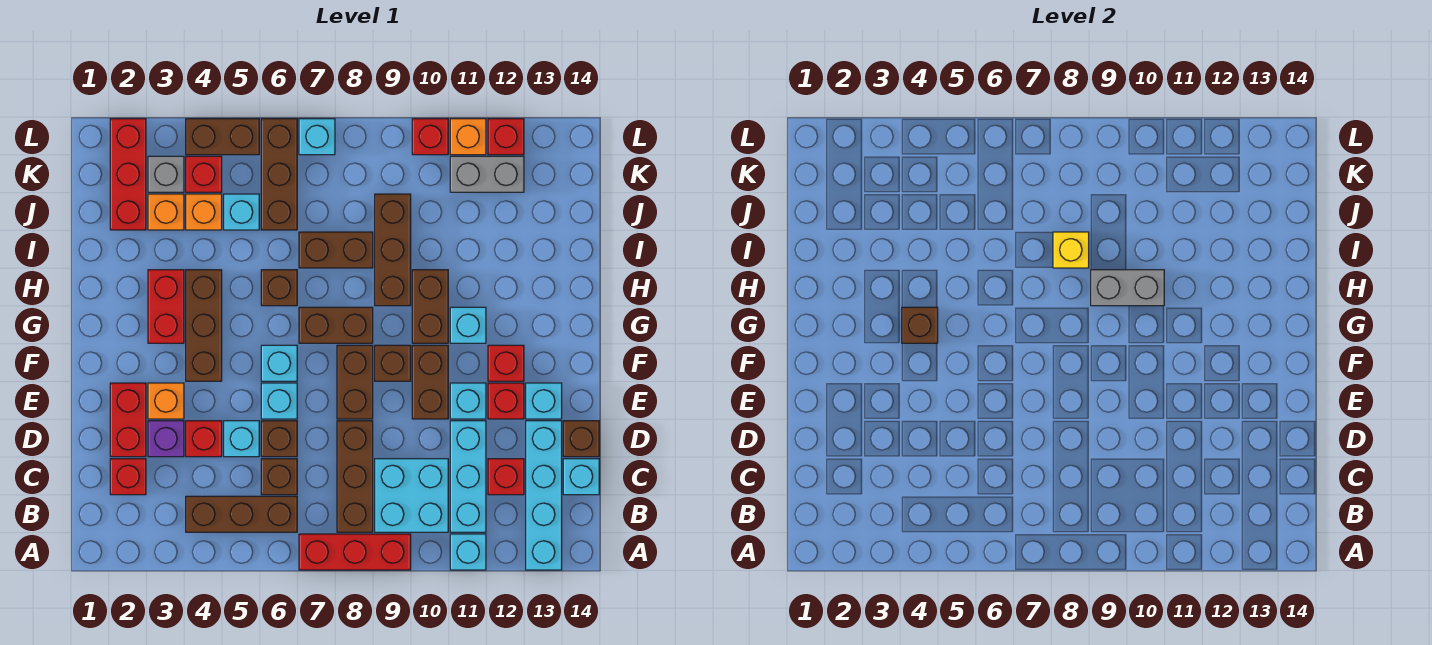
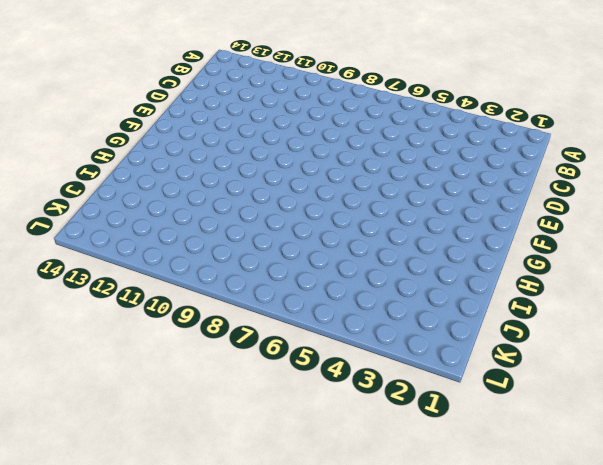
none -> red brick A7:A9 level 1
none -> cyan brick A11 level 1
none -> cyan brick A13:D13 level 1
none -> brown brick B4:B6 level 1

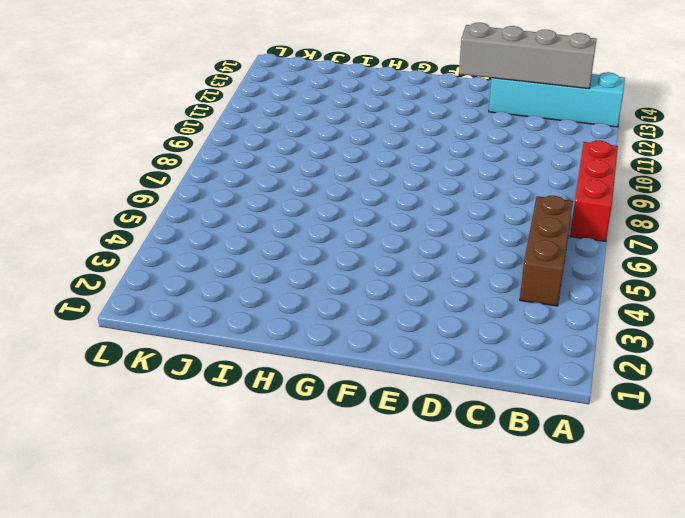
grey brick B13:E13 level 2 -> none
none -> cyan brick A11 level 1
none -> brown brick B8:D8 level 1
none -> cyan brick B9:C10 level 1
none -> cyan brick B11:D11 level 1

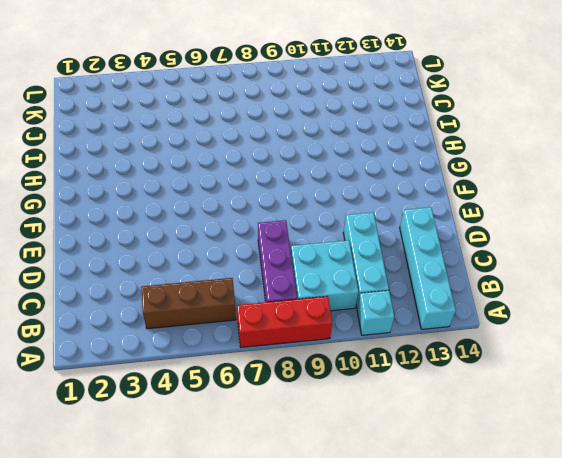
purple brick B8:D8 level 1 -> brown brick B8:D8 level 1
none -> red brick C2 level 1
none -> brown brick C6 level 1
none -> red brick C12 level 1
none -> cyan brick C14 level 1

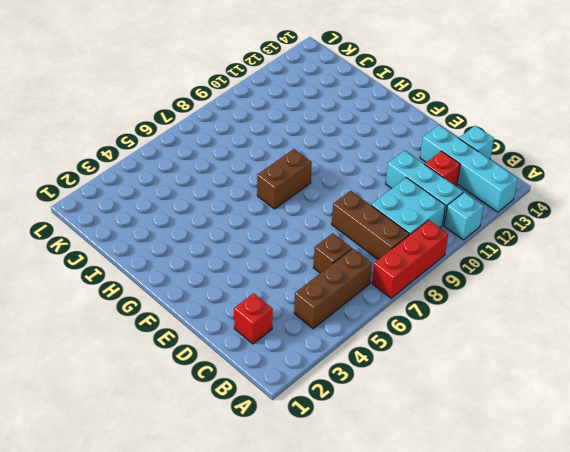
none -> red brick D2:E2 level 1
none -> purple brick D3 level 1
none -> red brick D4 level 1
none -> cyan brick D5 level 1

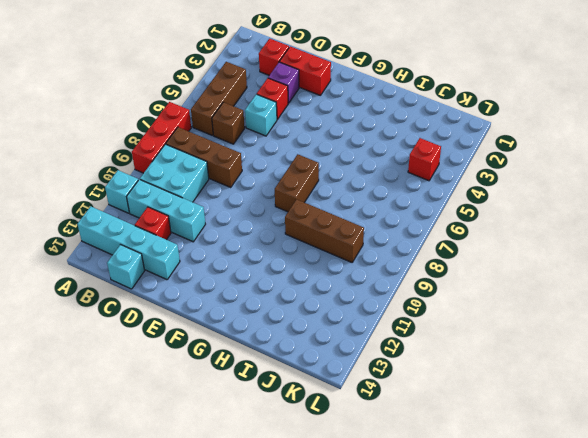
none -> brown brick D6 level 1
none -> brown brick D14 level 1
none -> orange brick E3 level 1
none -> cyan brick E6 level 1

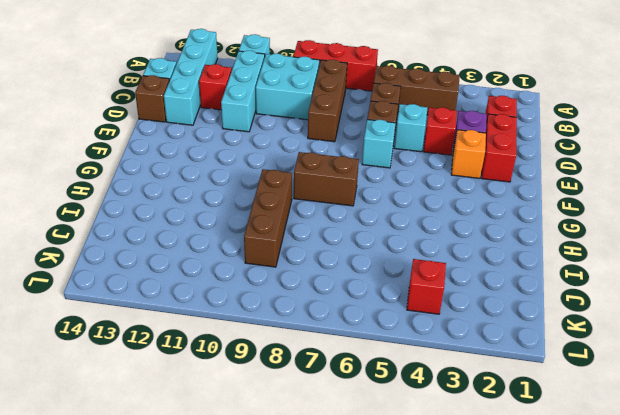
none -> brown brick E8:F8 level 1
none -> brown brick E10:F10 level 1
none -> cyan brick E11 level 1
none -> red brick E12 level 1

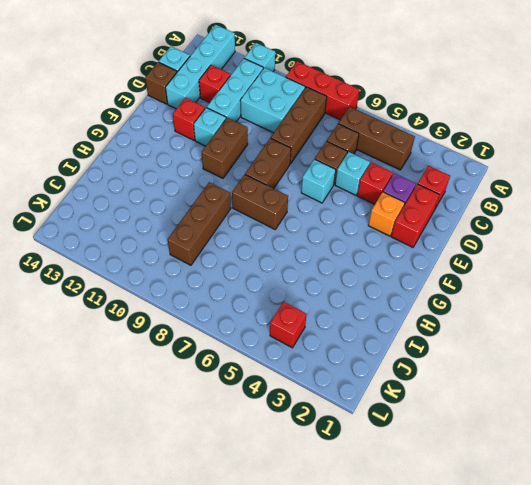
none -> cyan brick E13 level 1
none -> brown brick F4:H4 level 1
none -> cyan brick F6 level 1
none -> brown brick F9 level 1

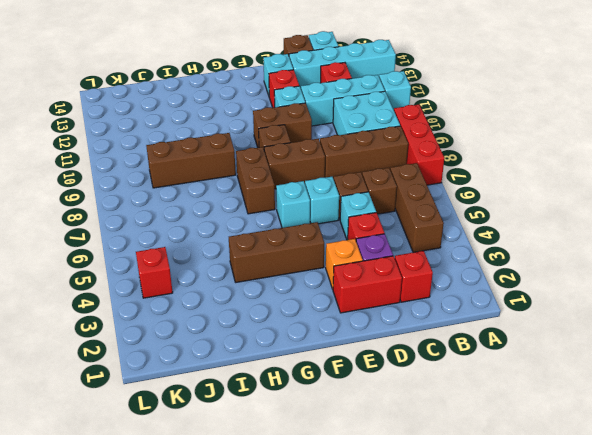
none -> red brick F12 level 1
none -> red brick G3:H3 level 1
none -> brown brick G10:H10 level 1
none -> cyan brick G11 level 1

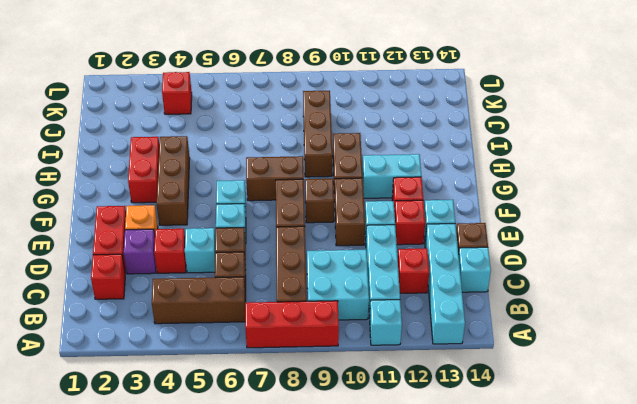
cyan brick G11:G12 level 1 -> cyan brick G11 level 1
none -> brown brick H6 level 1
none -> brown brick I7:I8 level 1
none -> red brick J2:L2 level 1
none -> orange brick J3 level 1

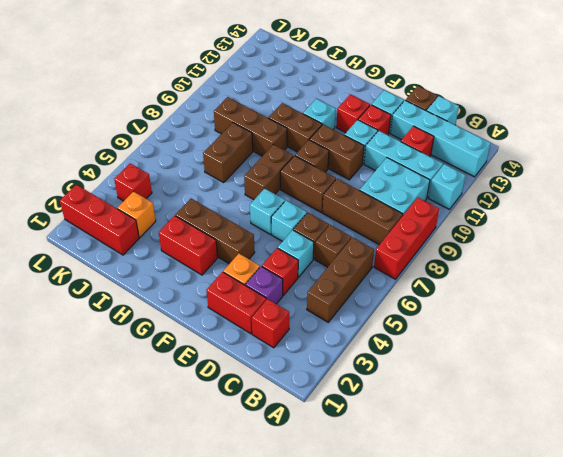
none -> brown brick H6 level 1
none -> orange brick J4 level 1
none -> cyan brick J5 level 1
none -> brown brick J6:L6 level 1

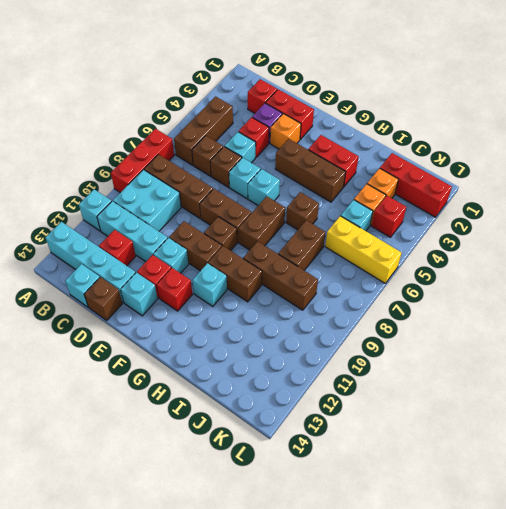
yellow brick J6:L6 level 1 -> brown brick J6:L6 level 1
none -> grey brick K3 level 1
none -> grey brick K11:K12 level 1
none -> brown brick L4:L5 level 1
none -> cyan brick L7 level 1

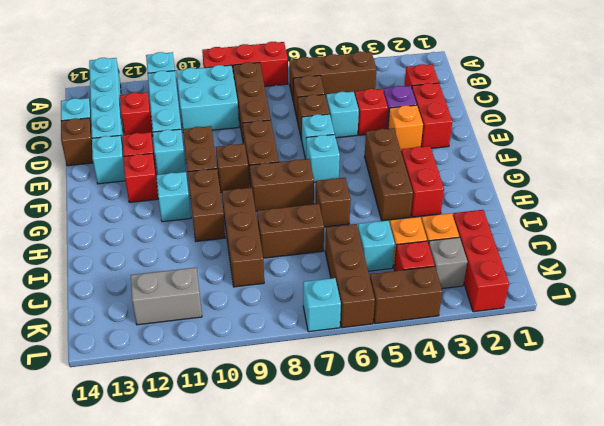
none -> red brick L10 level 1
none -> orange brick L11 level 1
none -> red brick L12 level 1
none -> brown brick G4 level 2

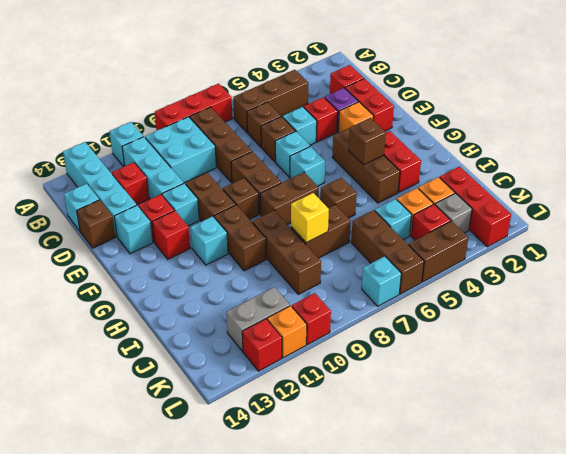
none -> grey brick H9:H10 level 2

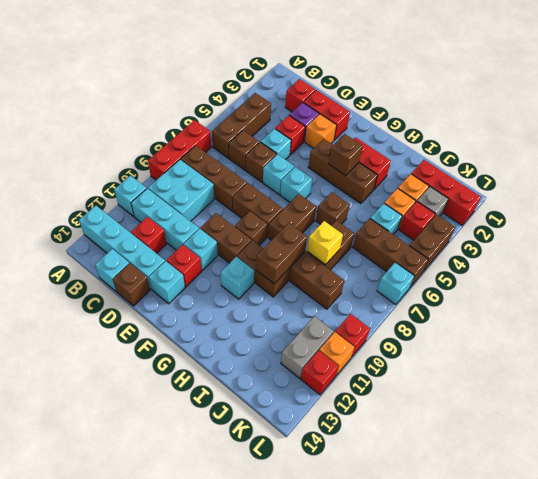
brown brick H9:H10 level 2 -> grey brick H9:H10 level 2
none -> red brick F12 level 1

